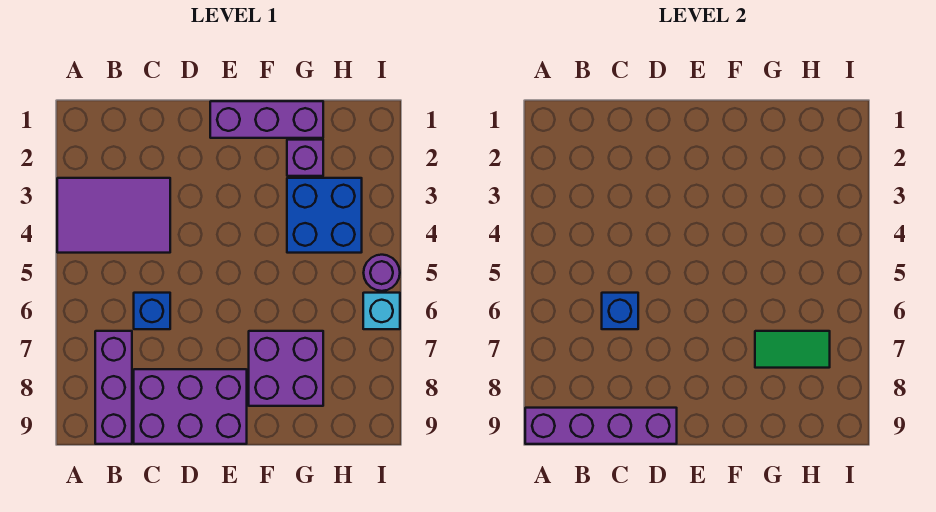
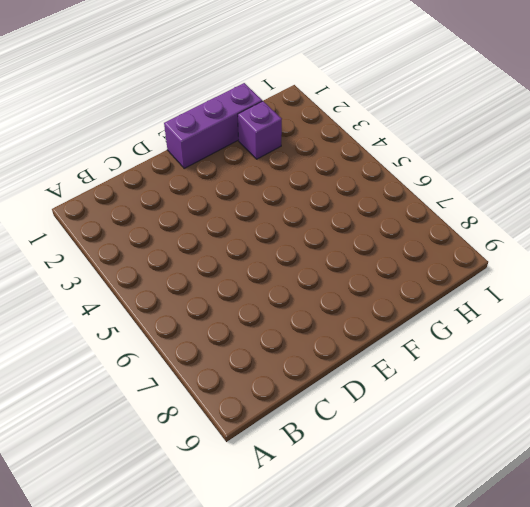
none -> purple tile A3:C4 level 1
none -> purple brick B7:B9 level 1
none -> blue brick C6 level 1

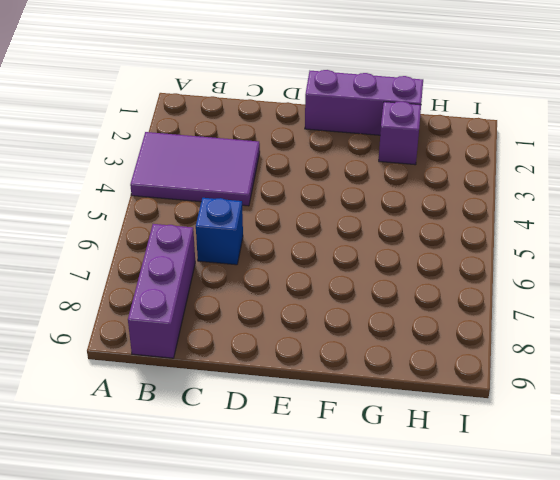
none -> purple brick C8:E9 level 1
none -> purple brick F7:G8 level 1
none -> blue brick G3:H4 level 1

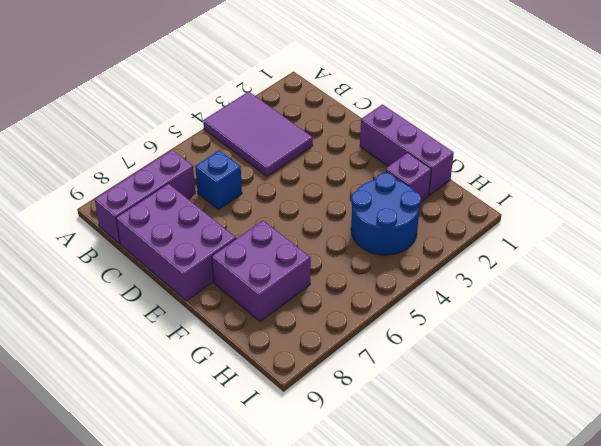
blue round brick G3:H4 level 1 -> blue brick G3:H4 level 1
none -> purple round brick I5 level 1
none -> cyan brick I6 level 1
none -> purple brick A9:D9 level 2

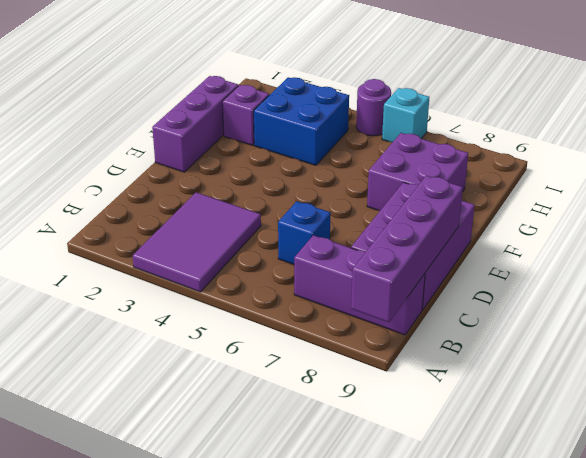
none -> blue brick C6 level 2
none -> green tile G7:H7 level 2

